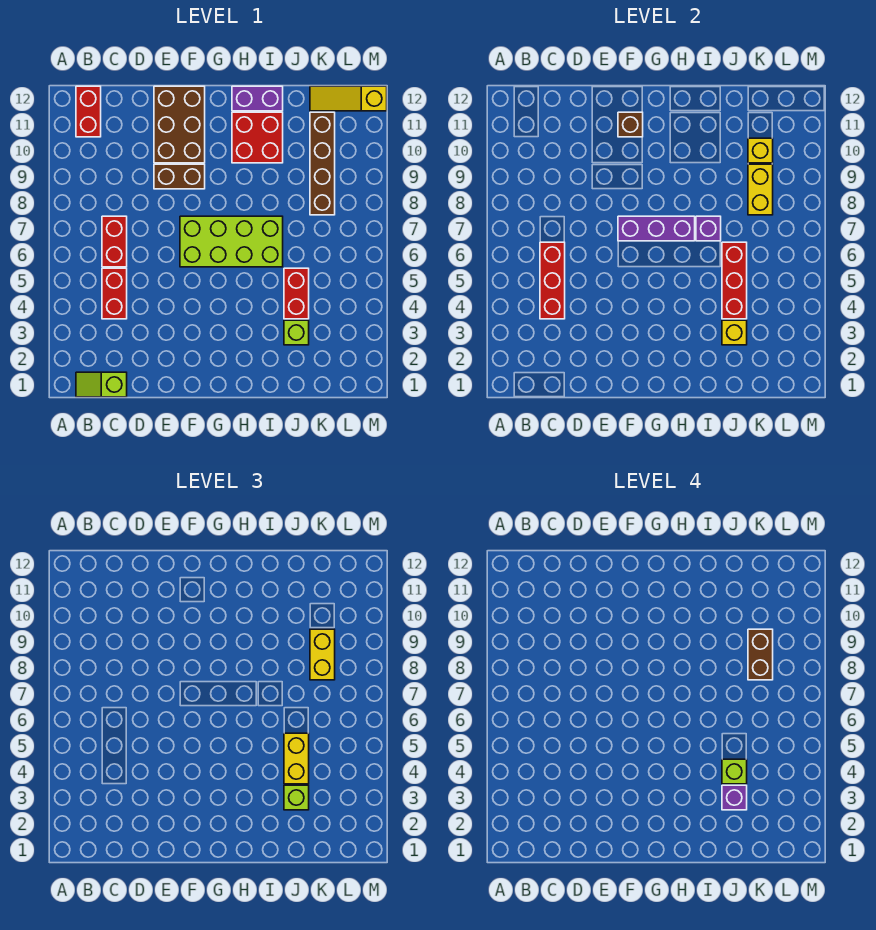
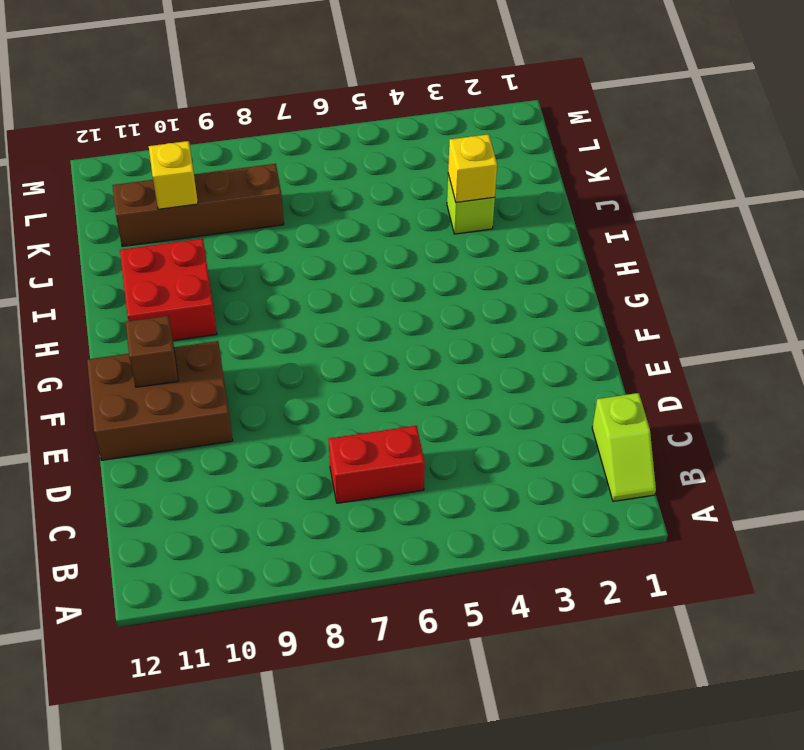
none -> red brick B11:B12 level 1
none -> red brick C4:C5 level 1
none -> brown brick E9:F9 level 1

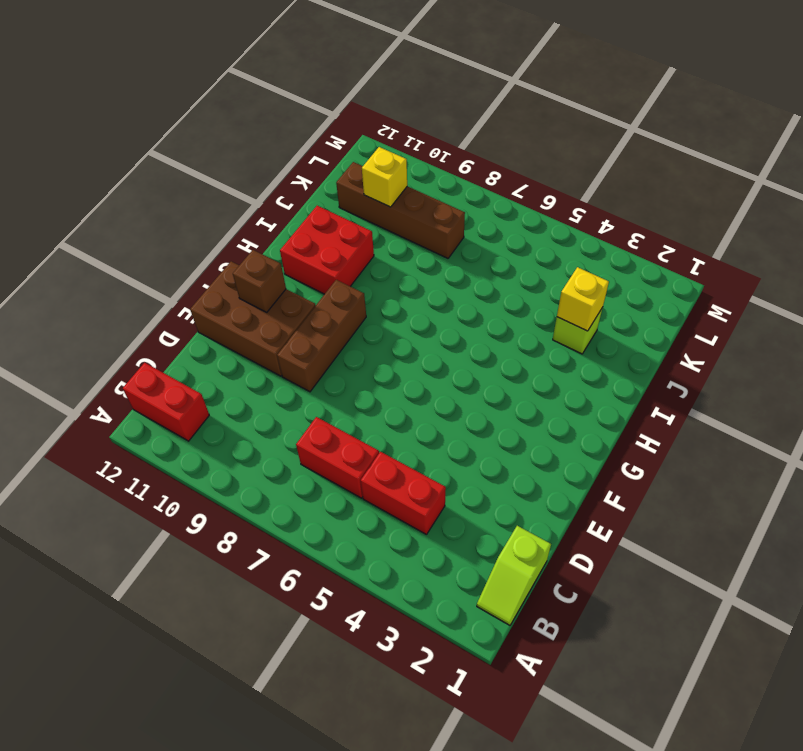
brown brick E9:G9 level 1 -> brown brick E9:F9 level 1
none -> lime brick F6:I7 level 1
none -> purple brick H12:I12 level 1
none -> red brick J4:J5 level 1

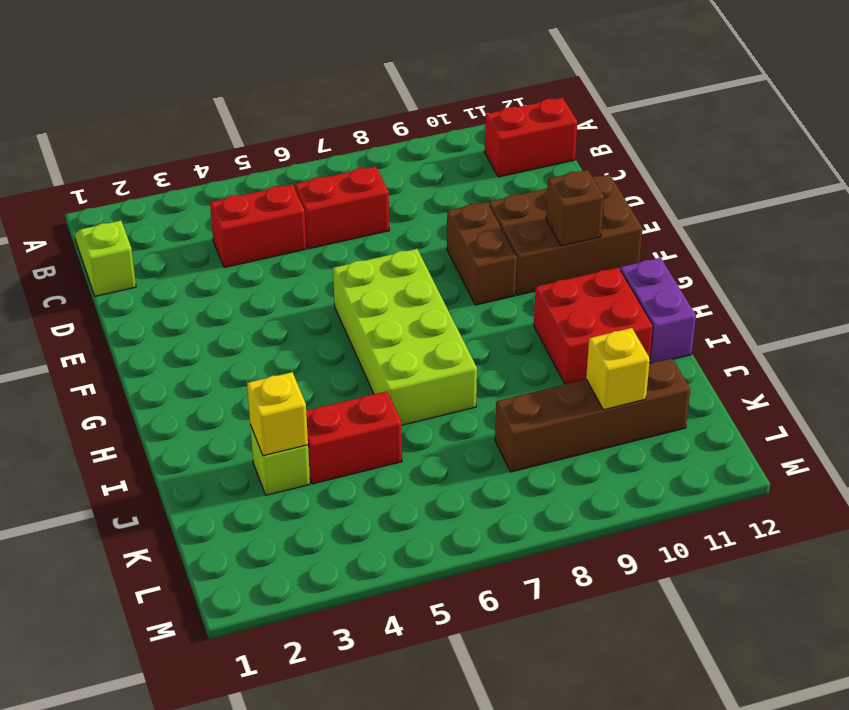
none -> yellow slope K12:M12 level 1 top M
none -> red brick C4:C6 level 2
none -> purple brick F7:H7 level 2

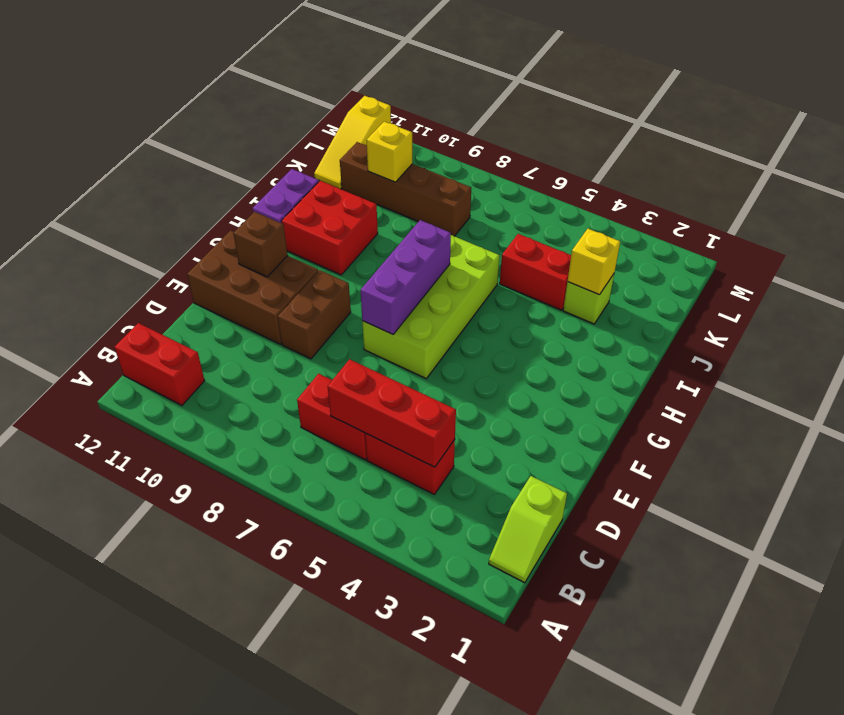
none -> purple brick I7 level 2
none -> red brick J4:J6 level 2
none -> yellow brick K8:K9 level 2

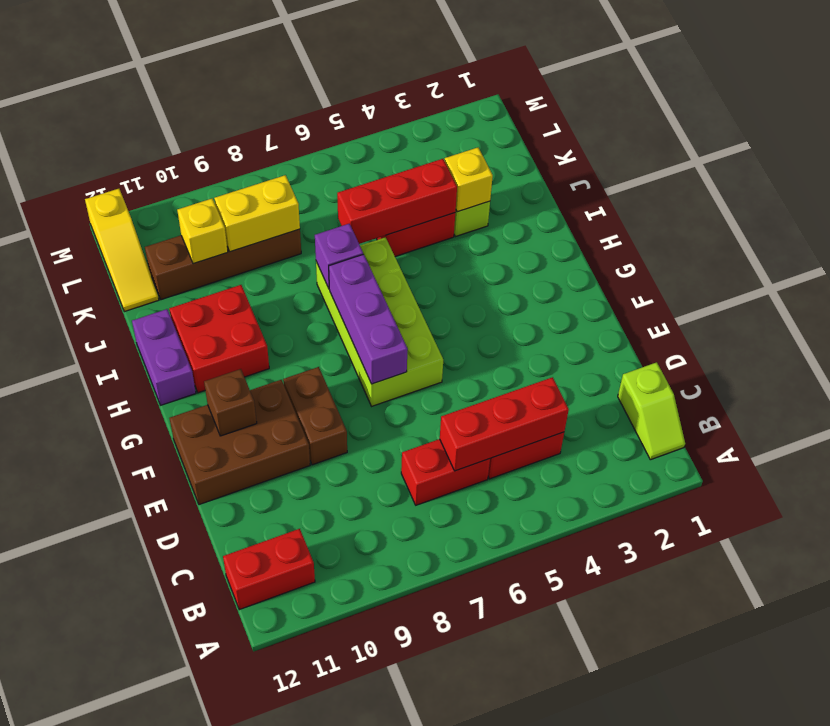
none -> lime brick J3 level 3
none -> yellow brick J4:J5 level 3
none -> yellow brick K8:K9 level 3

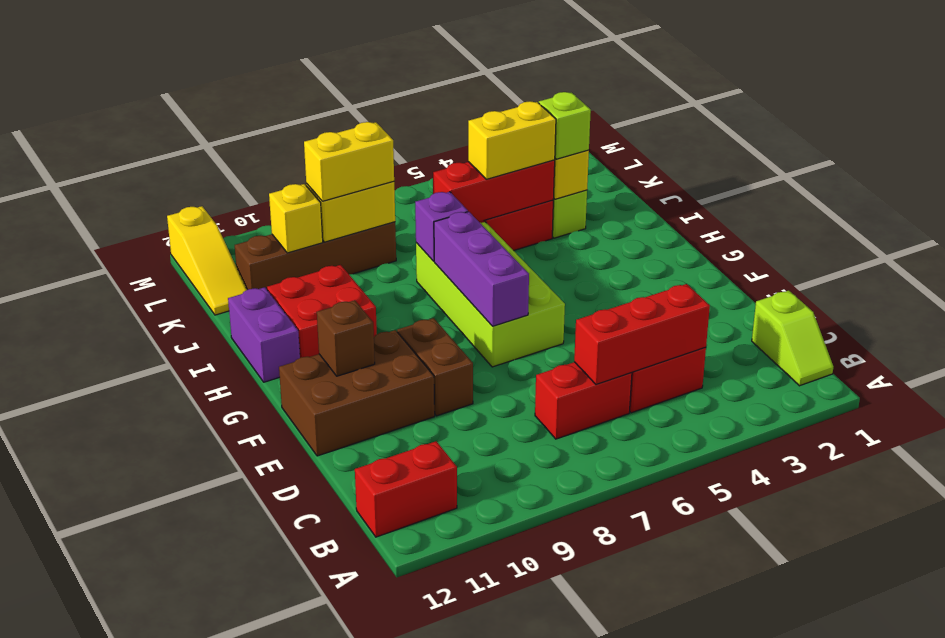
none -> purple brick J3 level 4
none -> lime brick J4 level 4
none -> brown brick K8:K9 level 4

